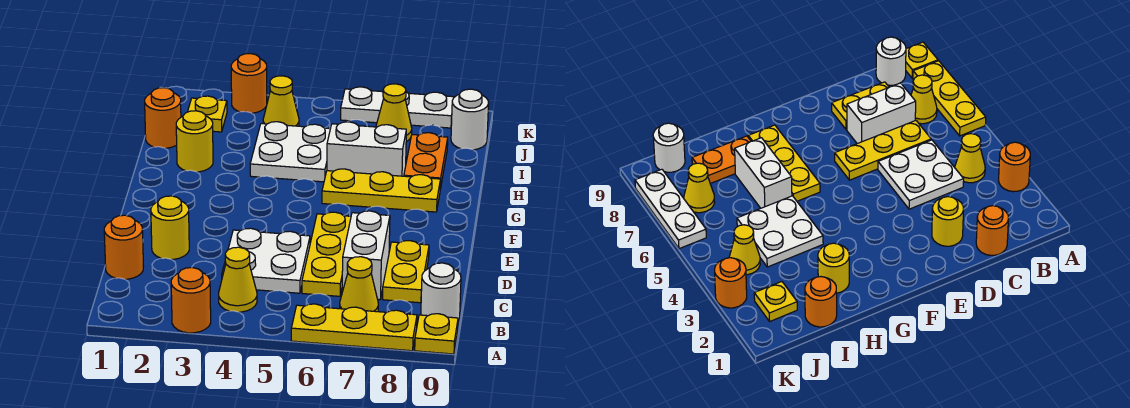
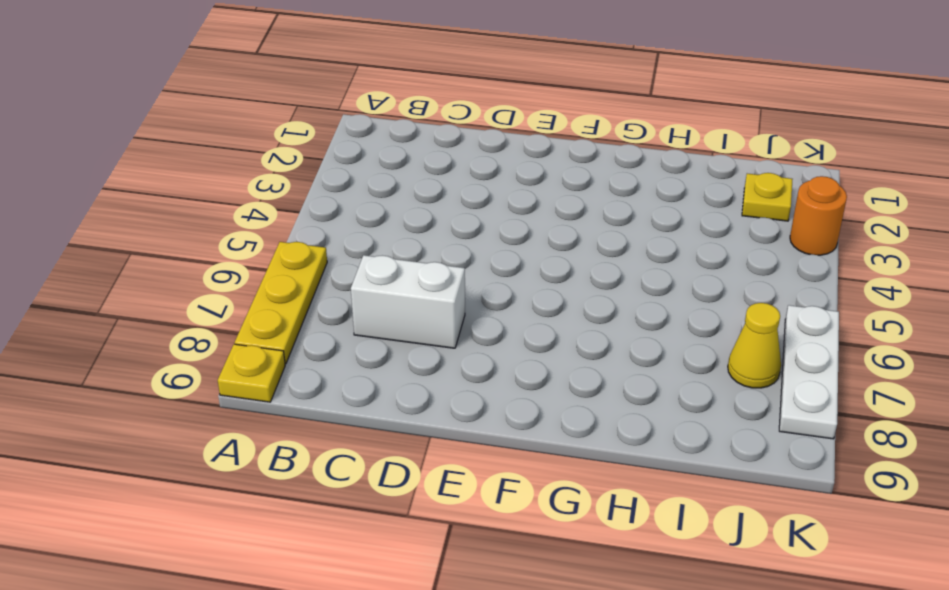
none -> orange round brick A3 level 1
none -> yellow cone B4 level 1
none -> yellow cone B7 level 1

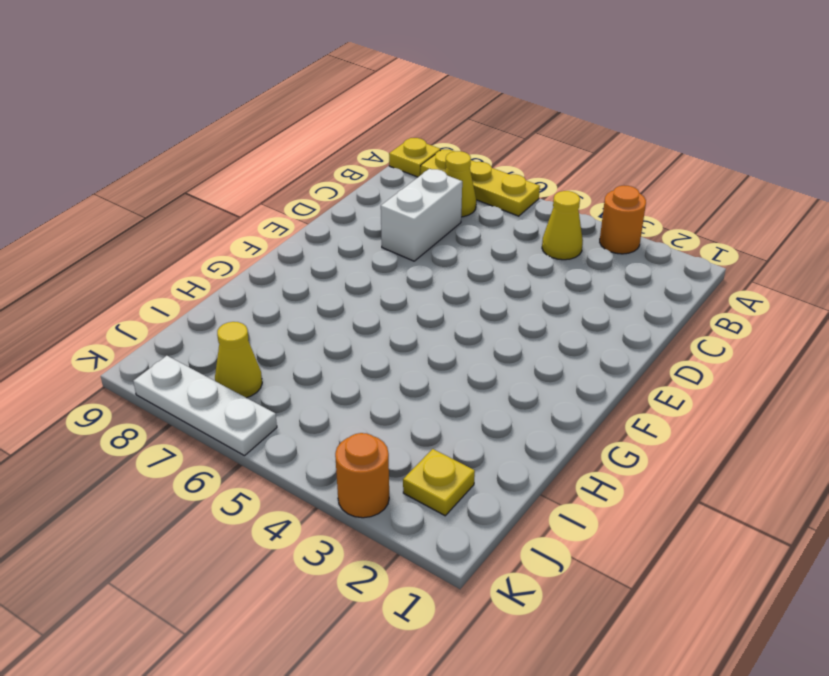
none -> white round brick B9 level 1
none -> orange round brick C1 level 1
none -> white plate C4:D5 level 1

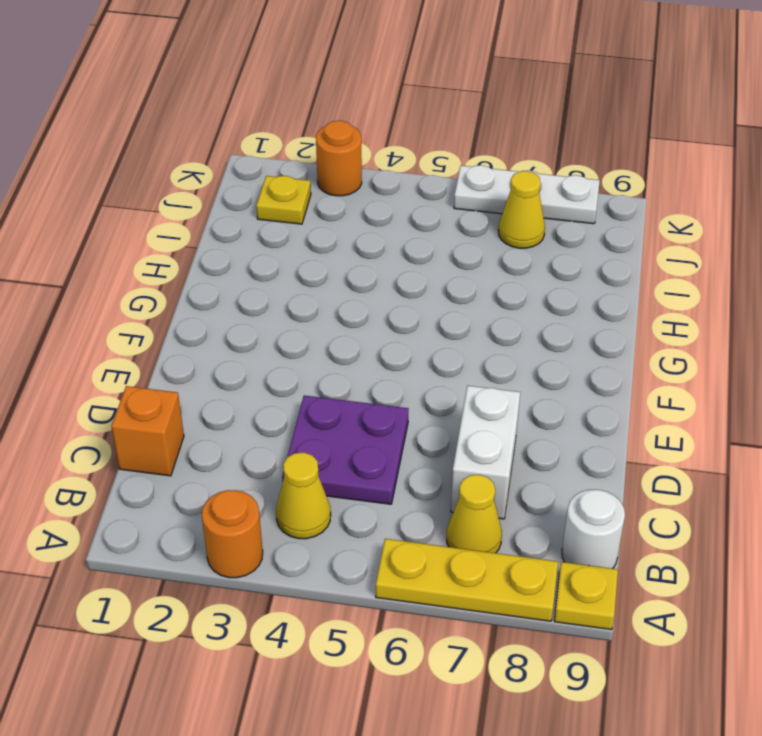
orange brick C1 level 1 -> orange round brick C1 level 1
purple plate C4:D5 level 1 -> white plate C4:D5 level 1
none -> yellow plate C6:E6 level 1
none -> yellow plate C8:D8 level 1
none -> yellow round brick D2 level 1

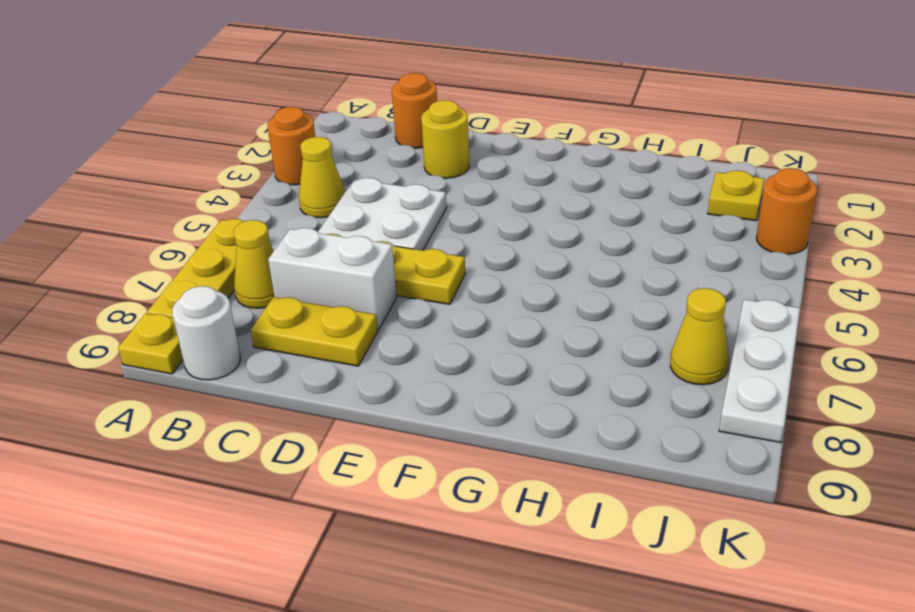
none -> yellow plate G6:G8 level 1
none -> yellow round brick H2 level 1
none -> white plate H4:I5 level 1

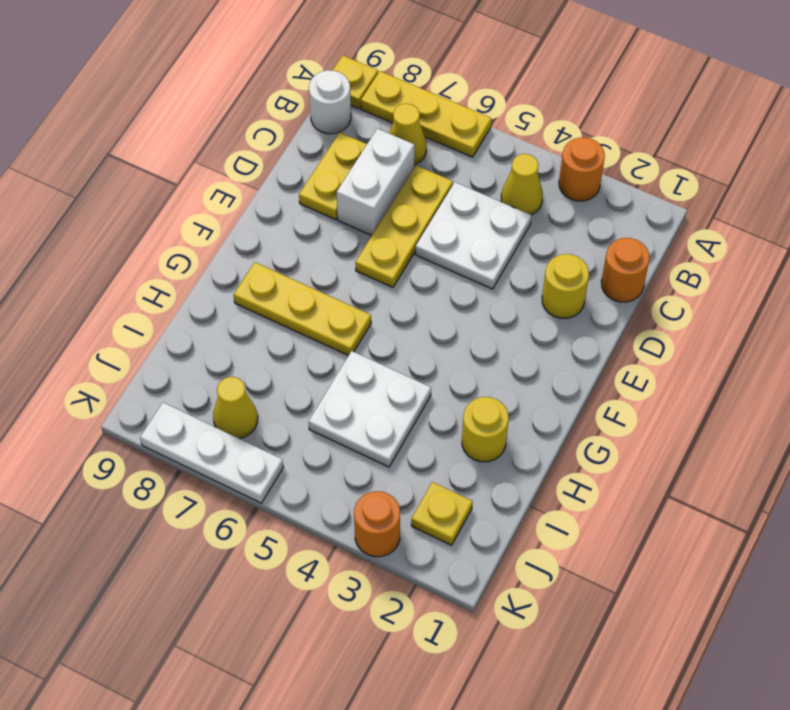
none -> white brick H6:H7 level 1
none -> orange plate H8:I8 level 1
none -> orange round brick I1 level 1

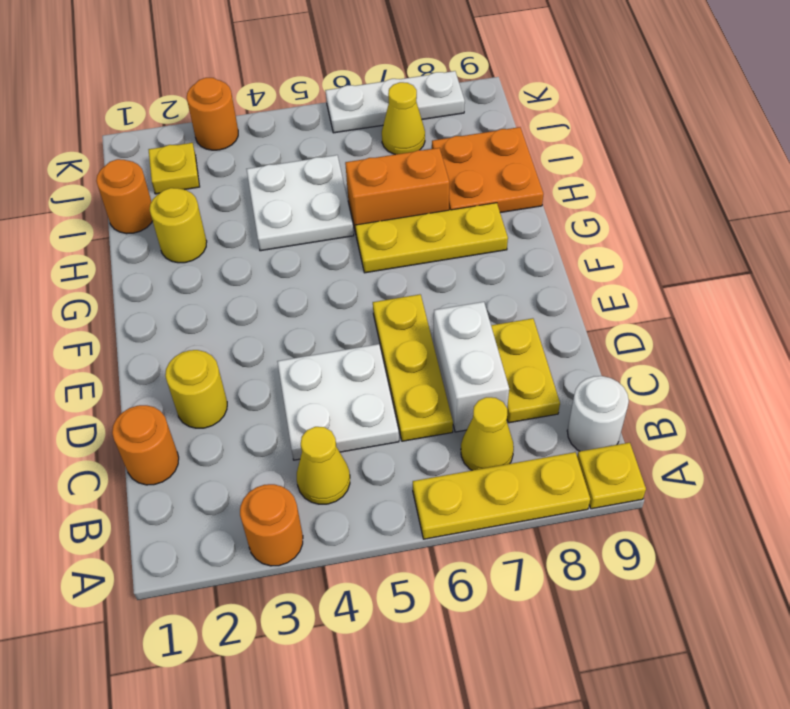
orange brick H6:H7 level 1 -> white brick H6:H7 level 1
orange plate H8:I9 level 1 -> orange plate H8:I8 level 1
none -> yellow cone J4 level 1
none -> white round brick J9 level 1

